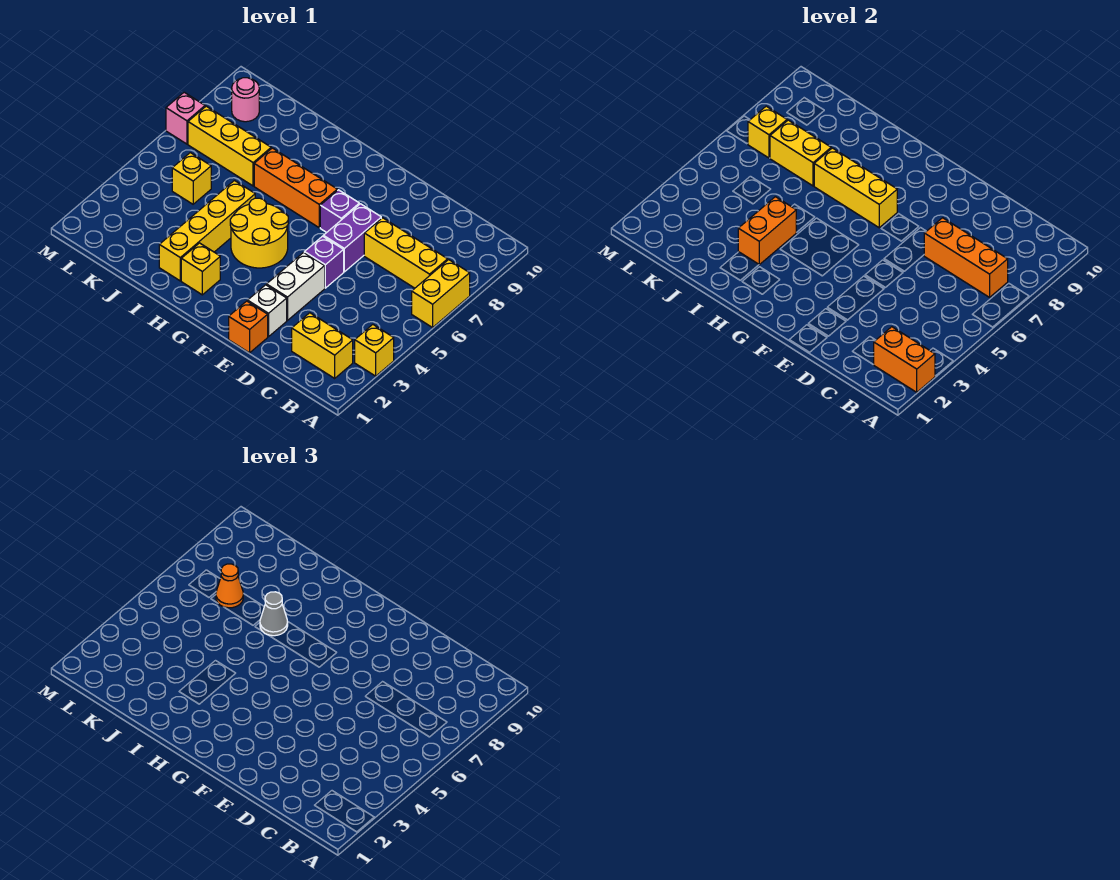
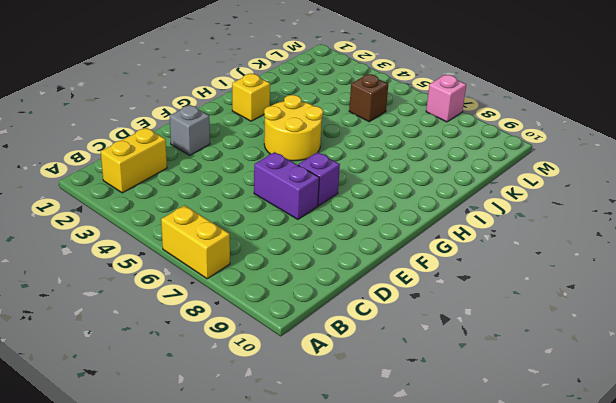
grey brick E2 level 1 -> white brick E2 level 1
brown brick K5 level 1 -> yellow brick K5 level 1
none -> yellow brick A3 level 1
none -> yellow brick B7:D7 level 1
none -> orange brick E1 level 1

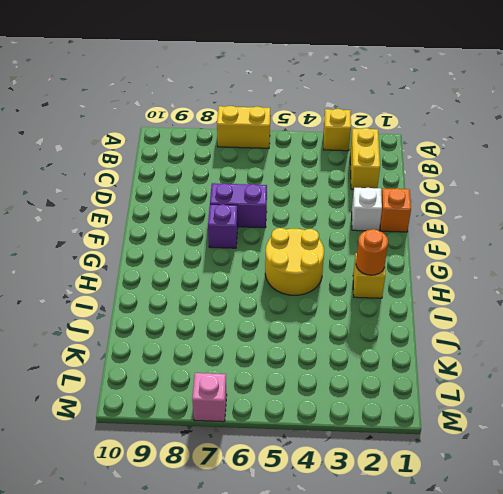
orange round brick H2 level 2 -> none
none -> yellow brick B7:D7 level 1
none -> white brick E3:E4 level 1
none -> purple brick E5 level 1

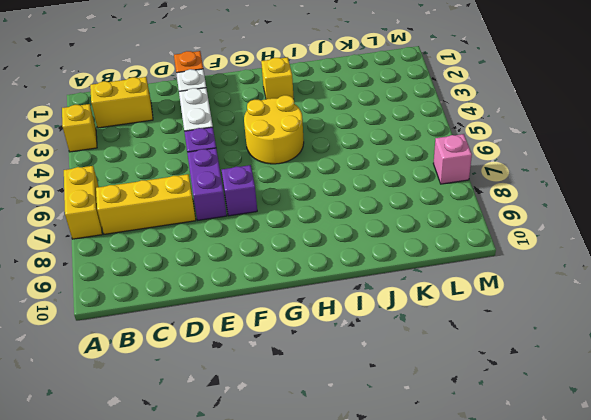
none -> orange brick G7:I7 level 1
none -> yellow brick I2:I5 level 1
none -> yellow brick J7:L7 level 1

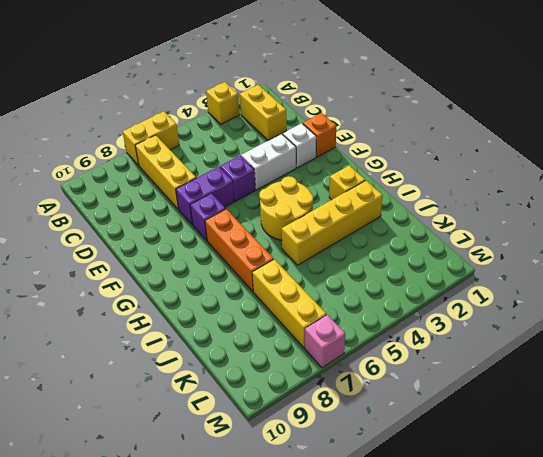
none -> yellow brick K5 level 1
none -> pink round brick L9 level 1
none -> orange brick A2:B2 level 2

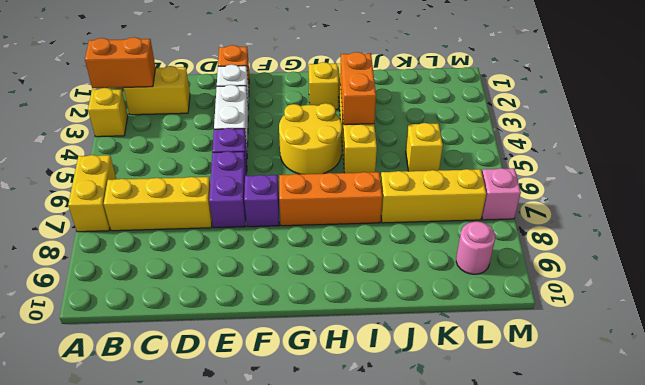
none -> orange brick B7:D7 level 2
none -> yellow brick G7:I7 level 2
none -> yellow brick J7:K7 level 2

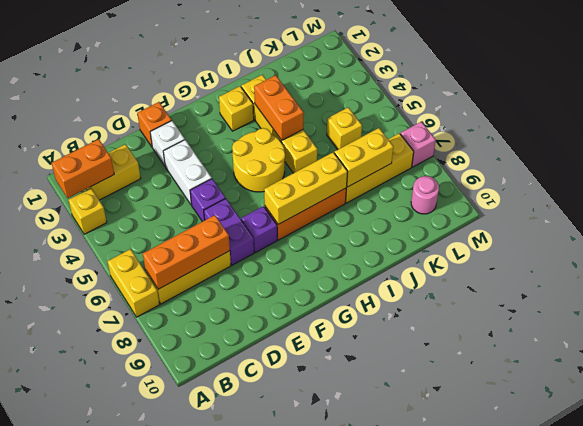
none -> yellow brick L7 level 2
none -> grey cone I7 level 3
none -> orange cone K7 level 3

